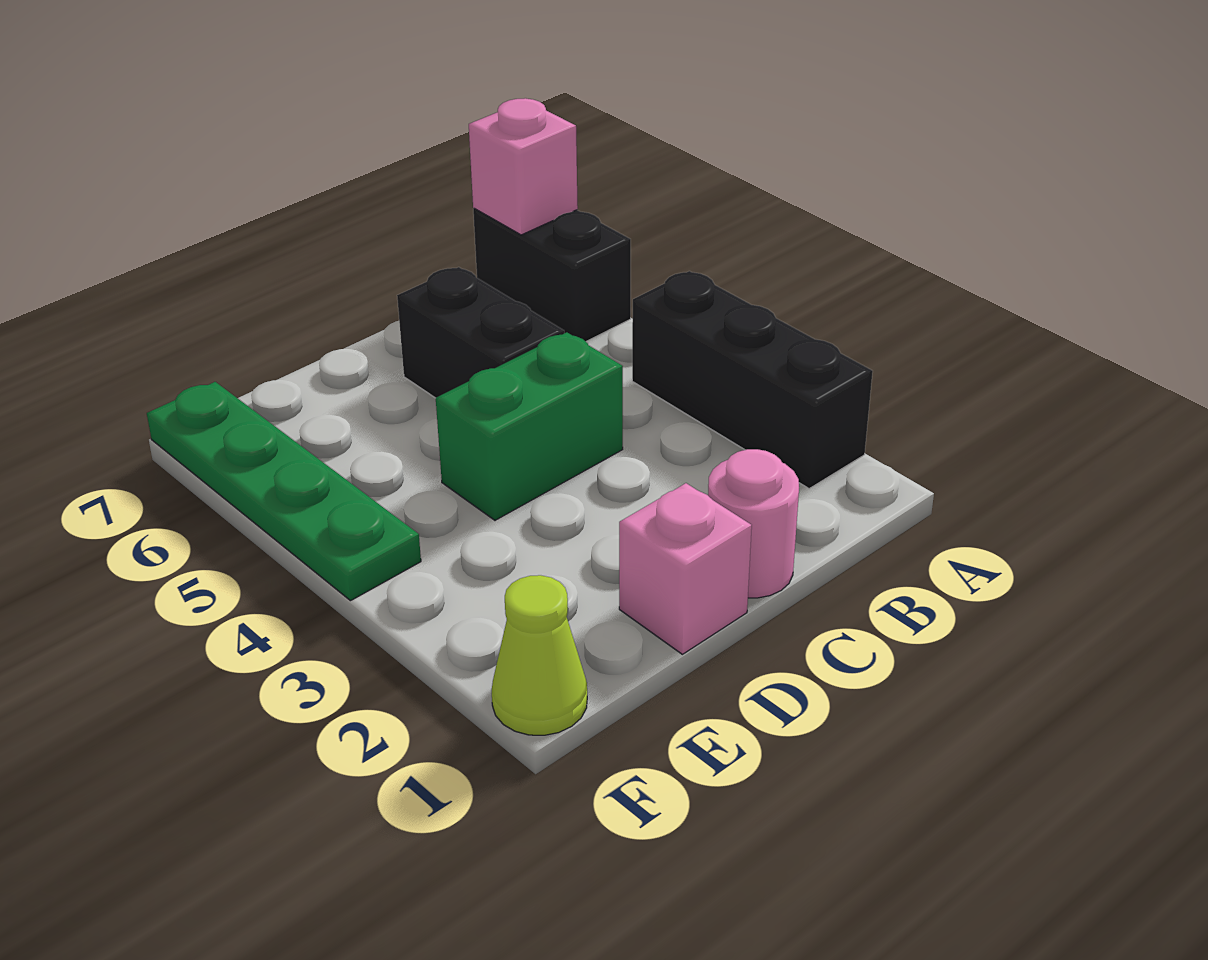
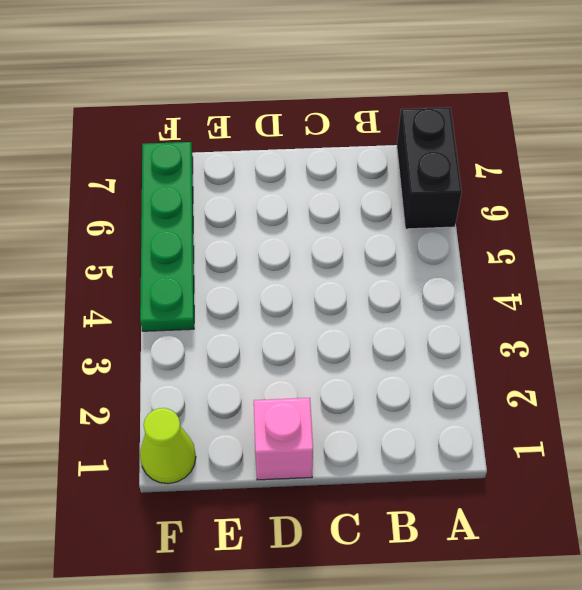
none -> black brick A2:A4 level 1
none -> pink round brick C1 level 1

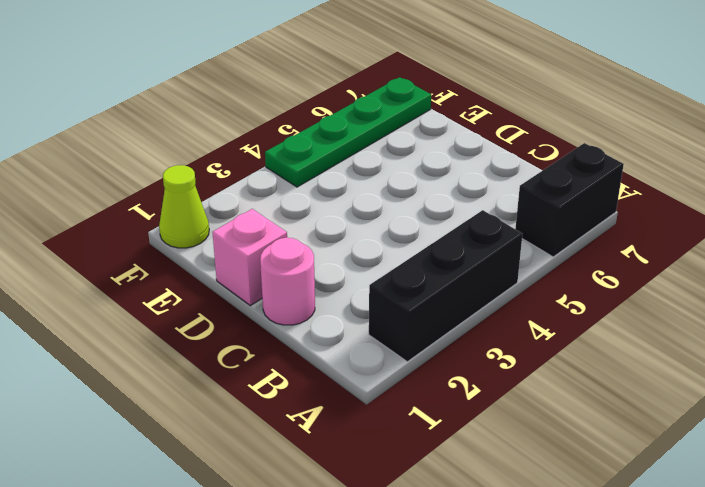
none -> green brick C4:D4 level 1
none -> black brick C5:C6 level 1

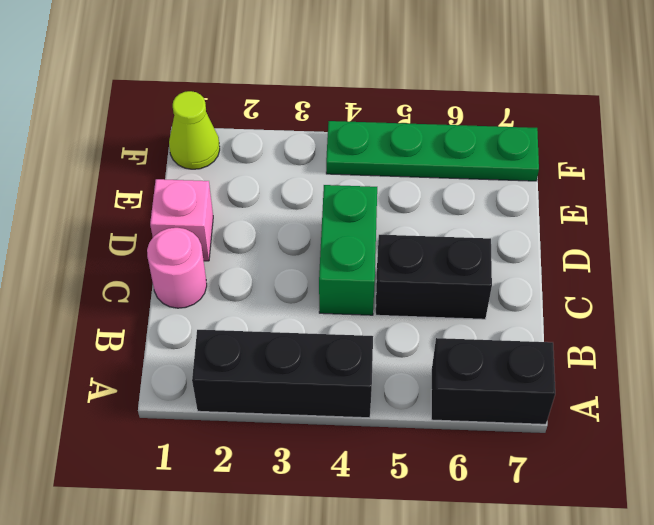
none -> pink brick A7 level 2

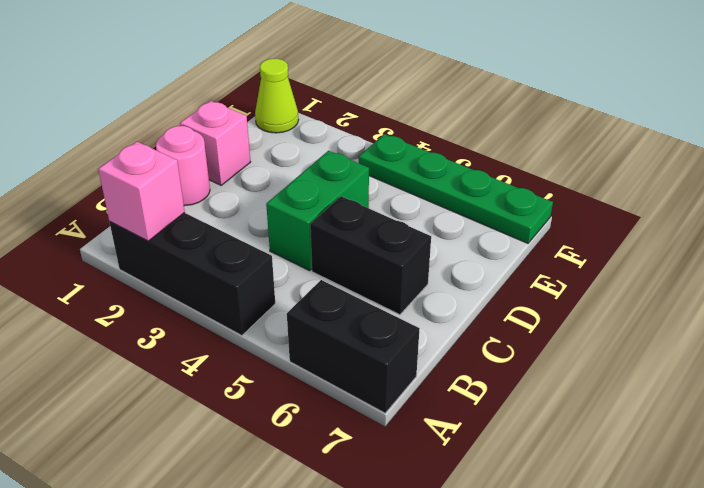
pink brick A2 level 2 -> pink brick A7 level 2

